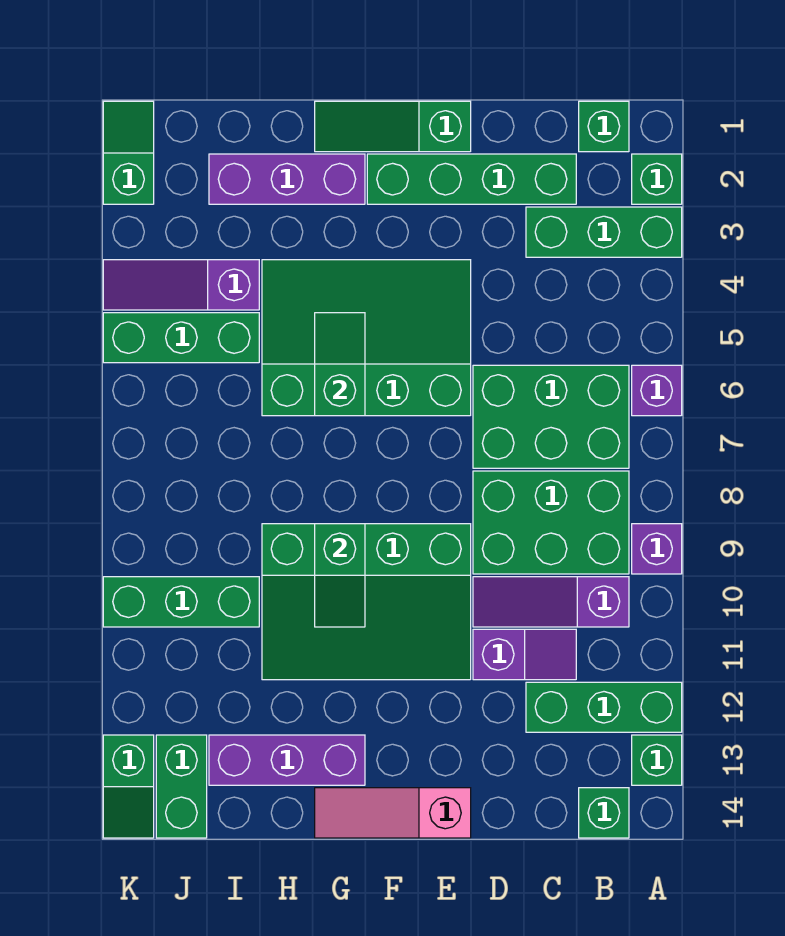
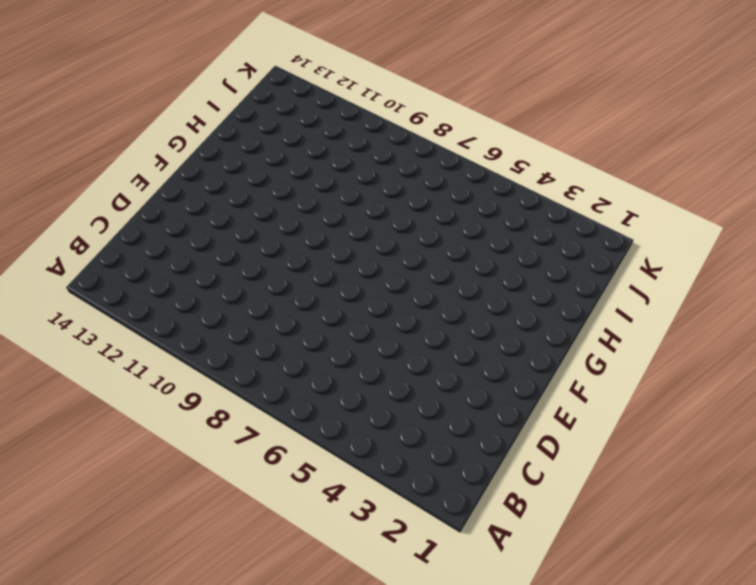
none -> green brick A2 level 1
none -> green brick A3:C3 level 1
none -> purple brick A6 level 1

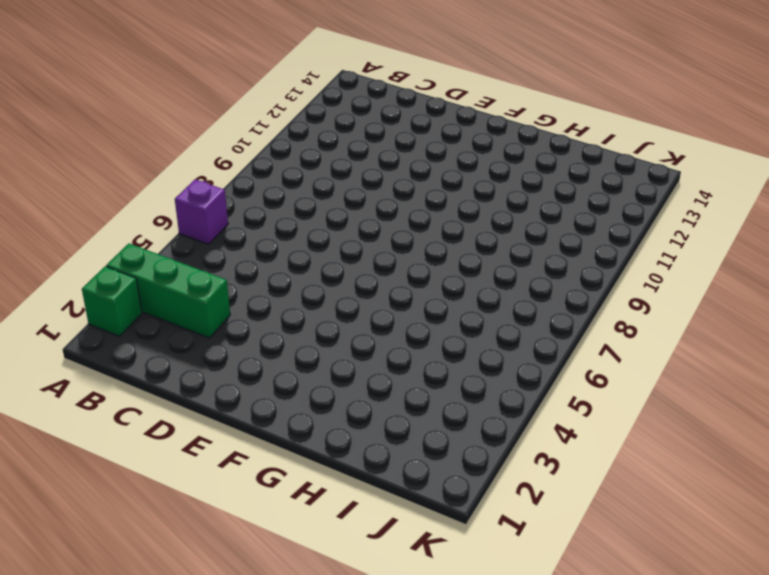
none -> purple brick A9 level 1
none -> green brick A12:C12 level 1
none -> green brick A13 level 1

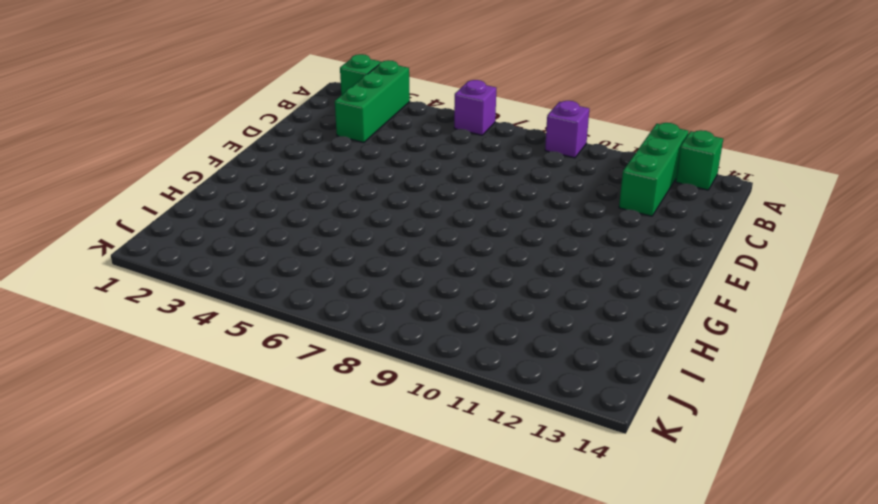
none -> green brick B1 level 1
none -> green brick B6:D7 level 1
none -> green brick B8:D9 level 1

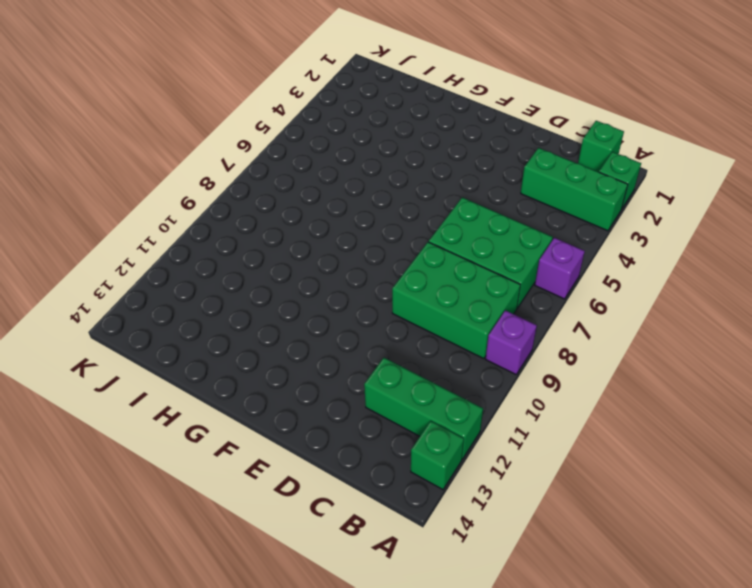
none -> purple slope B10:D10 level 1 top B
none -> green brick B14 level 1
none -> green brick C2:F2 level 1

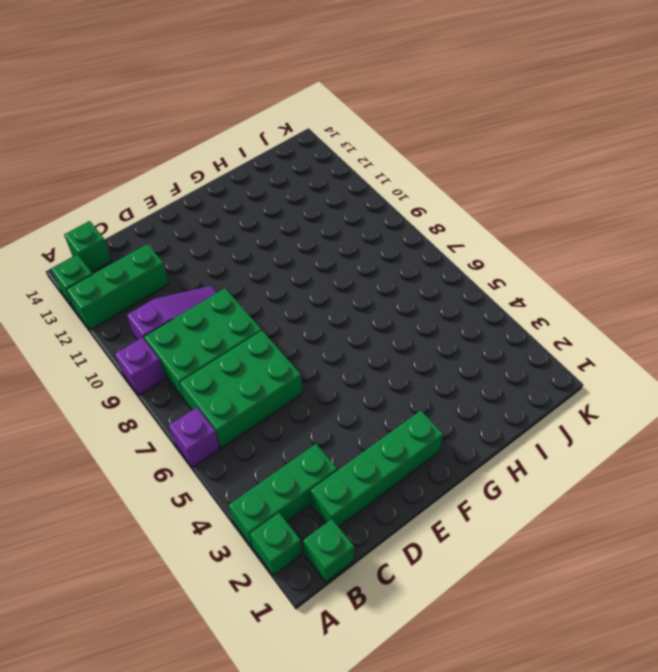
none -> purple slope C11:D11 level 1 top D
none -> green slope E1:G1 level 1 top E
none -> green slope E4:H6 level 1 top 6

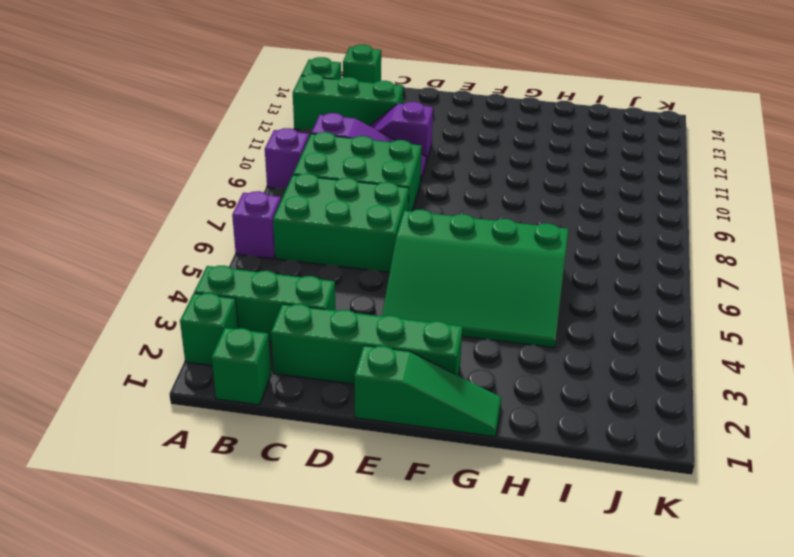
none -> green slope E9:H11 level 1 top 9
none -> pink slope E14:G14 level 1 top E
none -> purple brick G2:I2 level 1

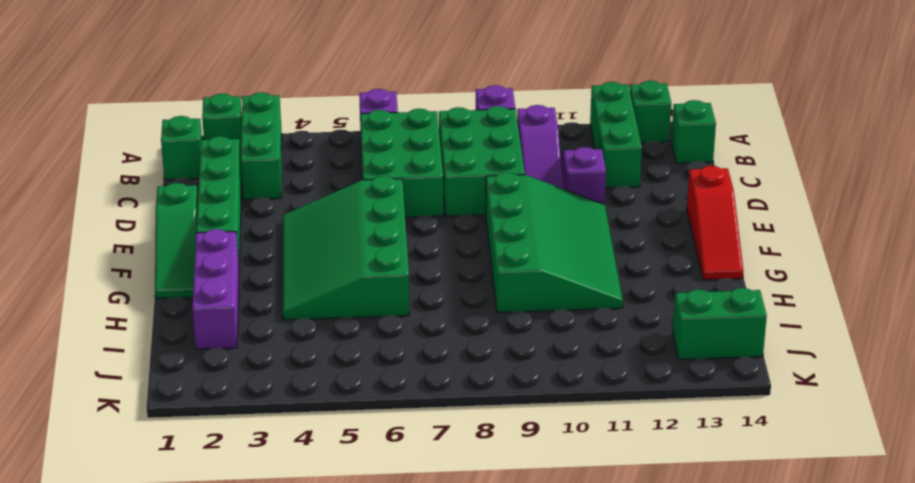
red slope E14:G14 level 1 top E -> pink slope E14:G14 level 1 top E
none -> purple brick G13:I13 level 1
none -> purple slope I4:K4 level 1 top I
none -> green brick I5:K5 level 1

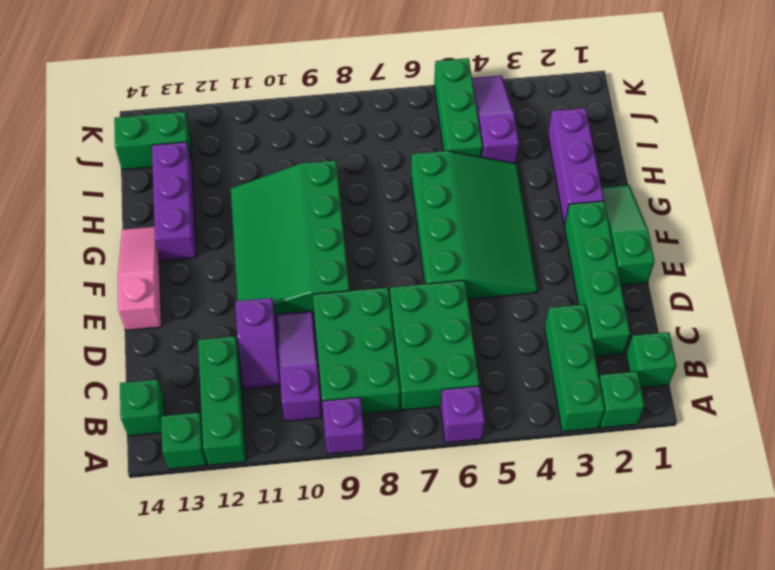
none -> green brick I10:K10 level 1
none -> green slope K1:K2 level 1 top 2
none -> green slope K13:K14 level 1 top 13

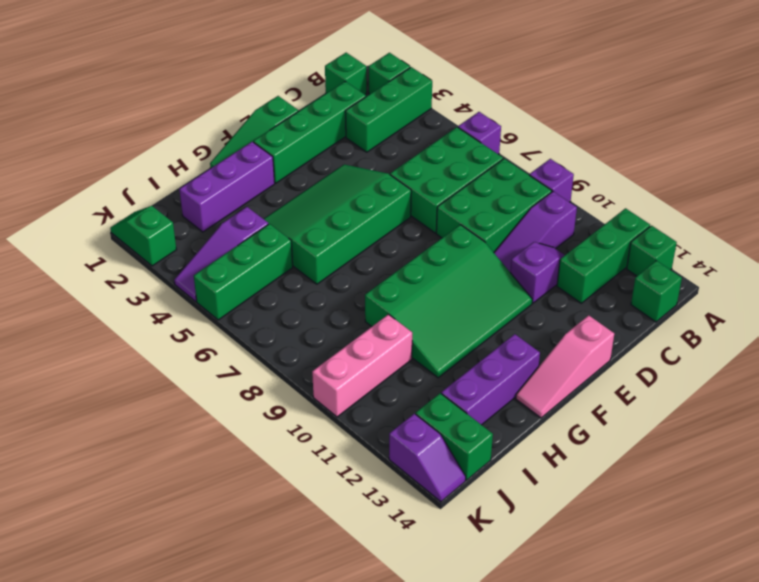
pink brick I10:K10 level 1 -> green brick I10:K10 level 1
purple slope K13:K14 level 1 top 13 -> green slope K13:K14 level 1 top 13
none -> green slope G5:G6 level 2 top 6
none -> green slope G9:G10 level 2 top 9

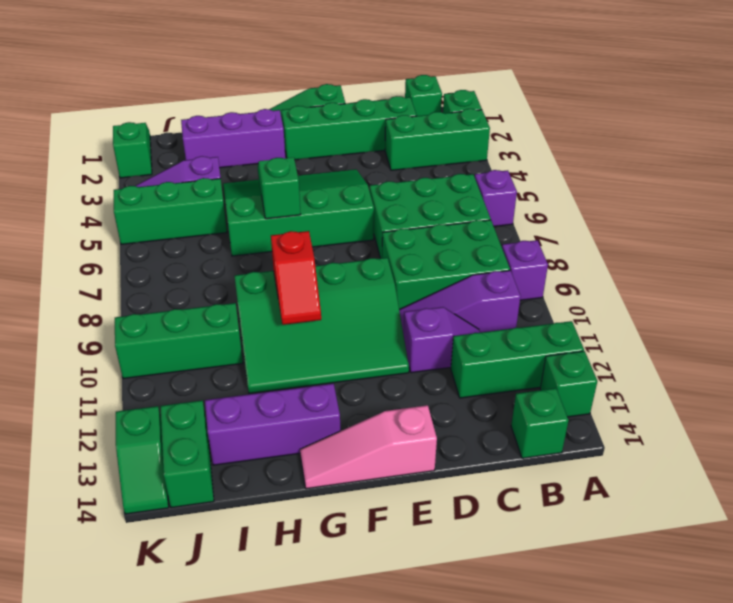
red slope G9:G10 level 2 top 9 -> green slope G9:G10 level 2 top 9

